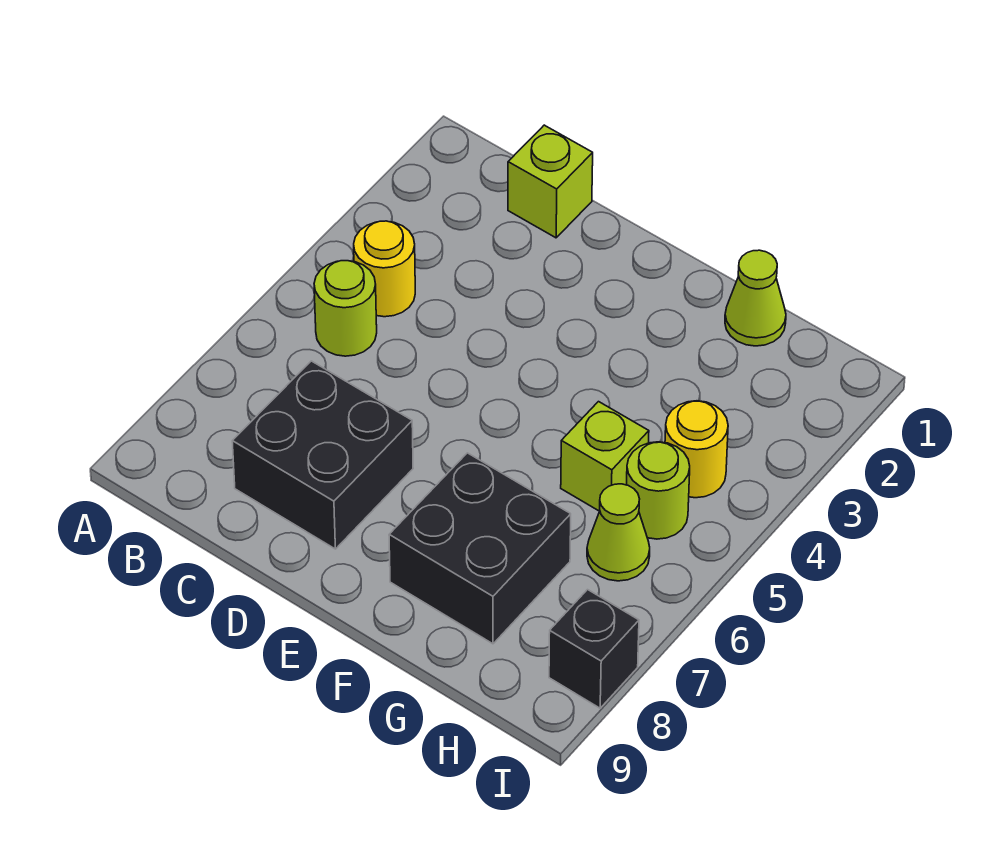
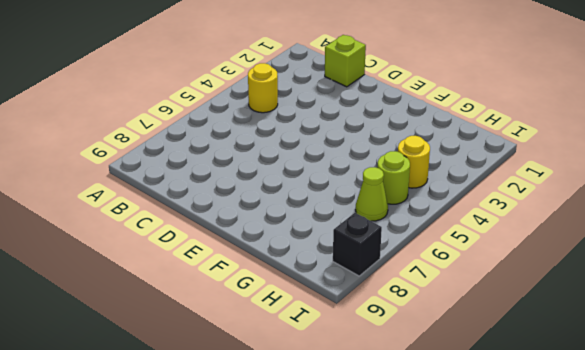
none -> lime round brick B5 level 1
none -> black brick C7:D8 level 1

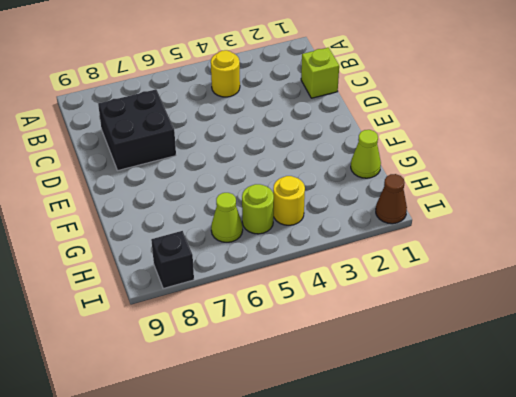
brown cone I1 level 1 -> none
none -> lime round brick B5 level 1
none -> black brick F7:G8 level 1

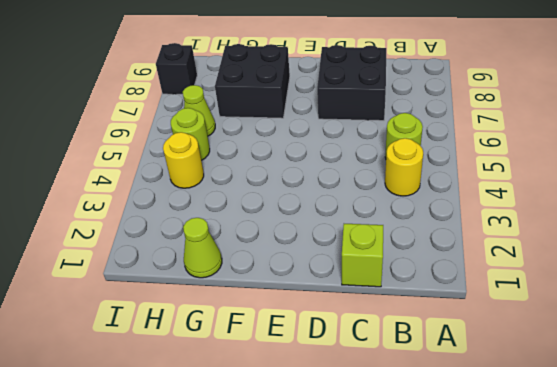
none -> lime brick G5 level 1

